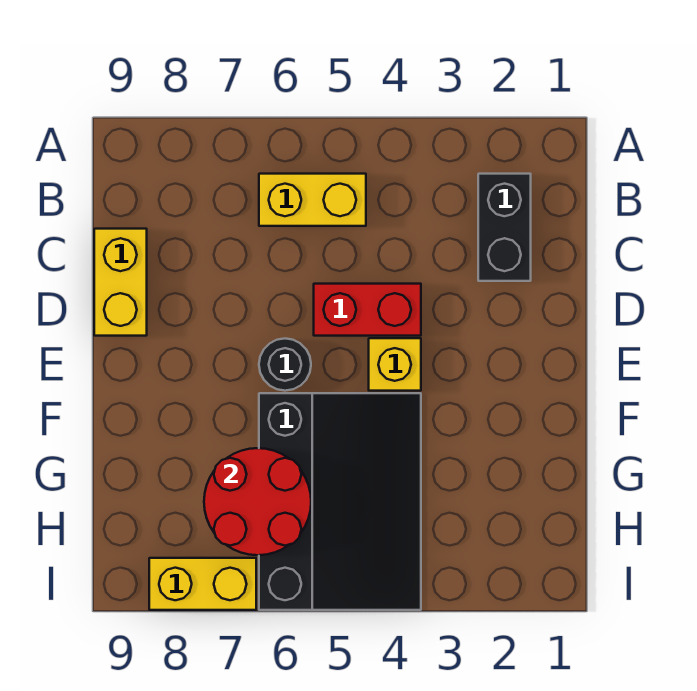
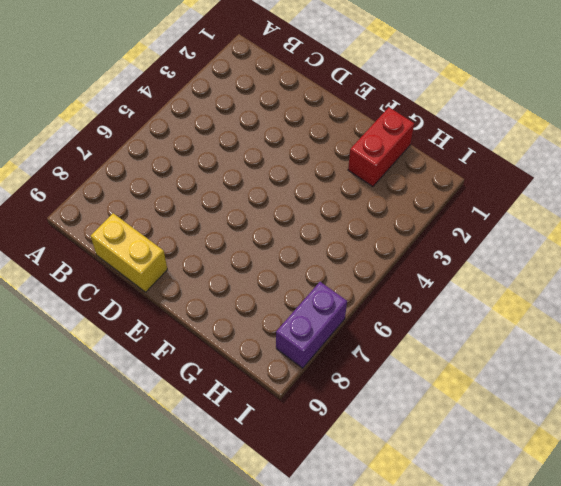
red brick G1:G2 level 1 -> red brick D4:D5 level 1
purple brick I7:I8 level 1 -> yellow brick I7:I8 level 1
none -> black brick B2:C2 level 1
none -> yellow brick B5:B6 level 1

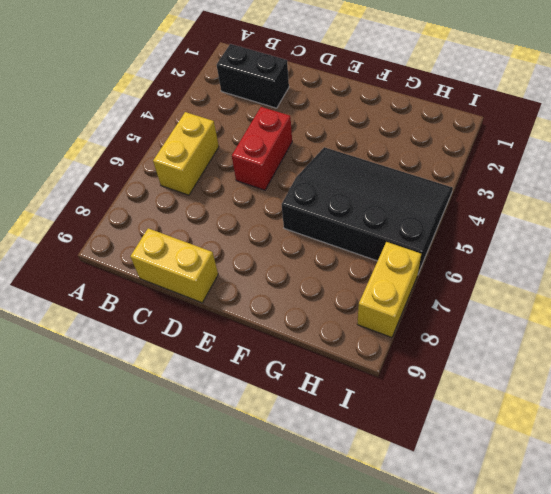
none -> yellow brick E4 level 1
none -> black round brick E6 level 1

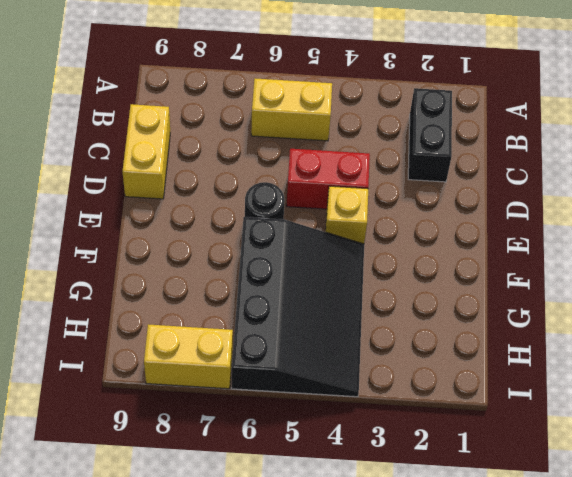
none -> red round brick G6:H7 level 2

